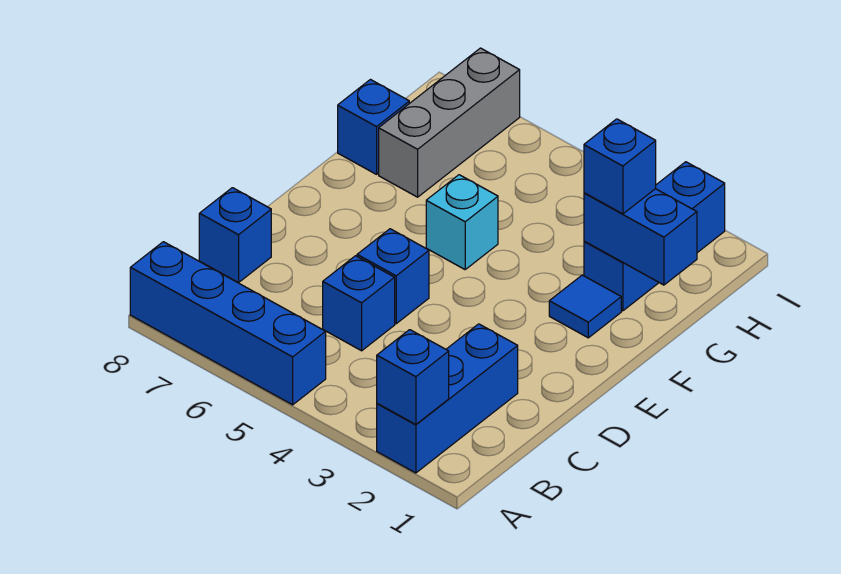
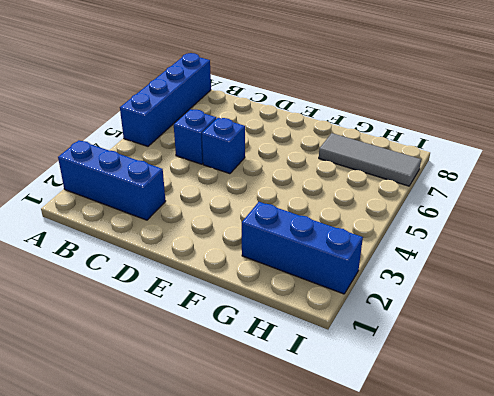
grey tile G7:I7 level 1 -> grey brick G7:I7 level 1
none -> blue brick C8 level 1
none -> blue tile F2 level 1
none -> cyan brick F5 level 1

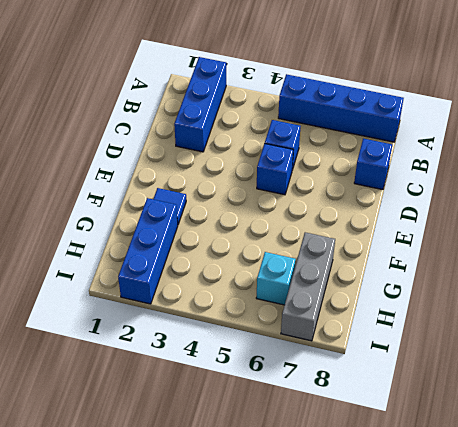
cyan brick H6 level 1 -> cyan brick F5 level 1
none -> blue brick G8 level 1
none -> blue brick A2 level 2
none -> blue brick G1:G2 level 2

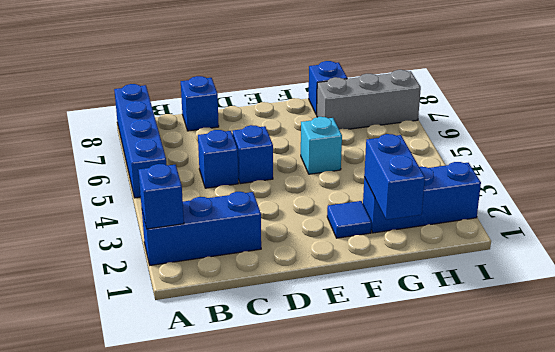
none -> blue brick G2 level 3

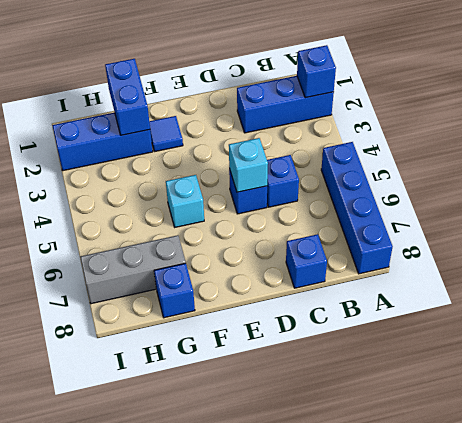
cyan brick D5 level 2 -> none
none -> blue brick G2 level 3

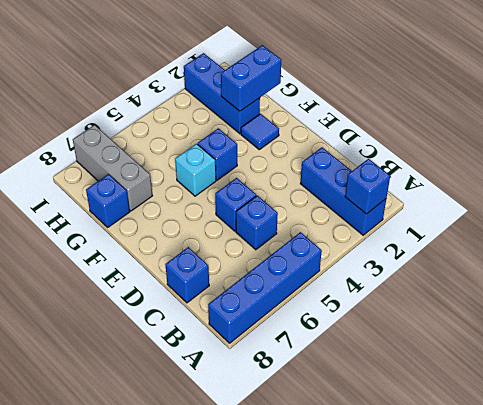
blue brick F4 level 1 -> blue brick G2 level 3

